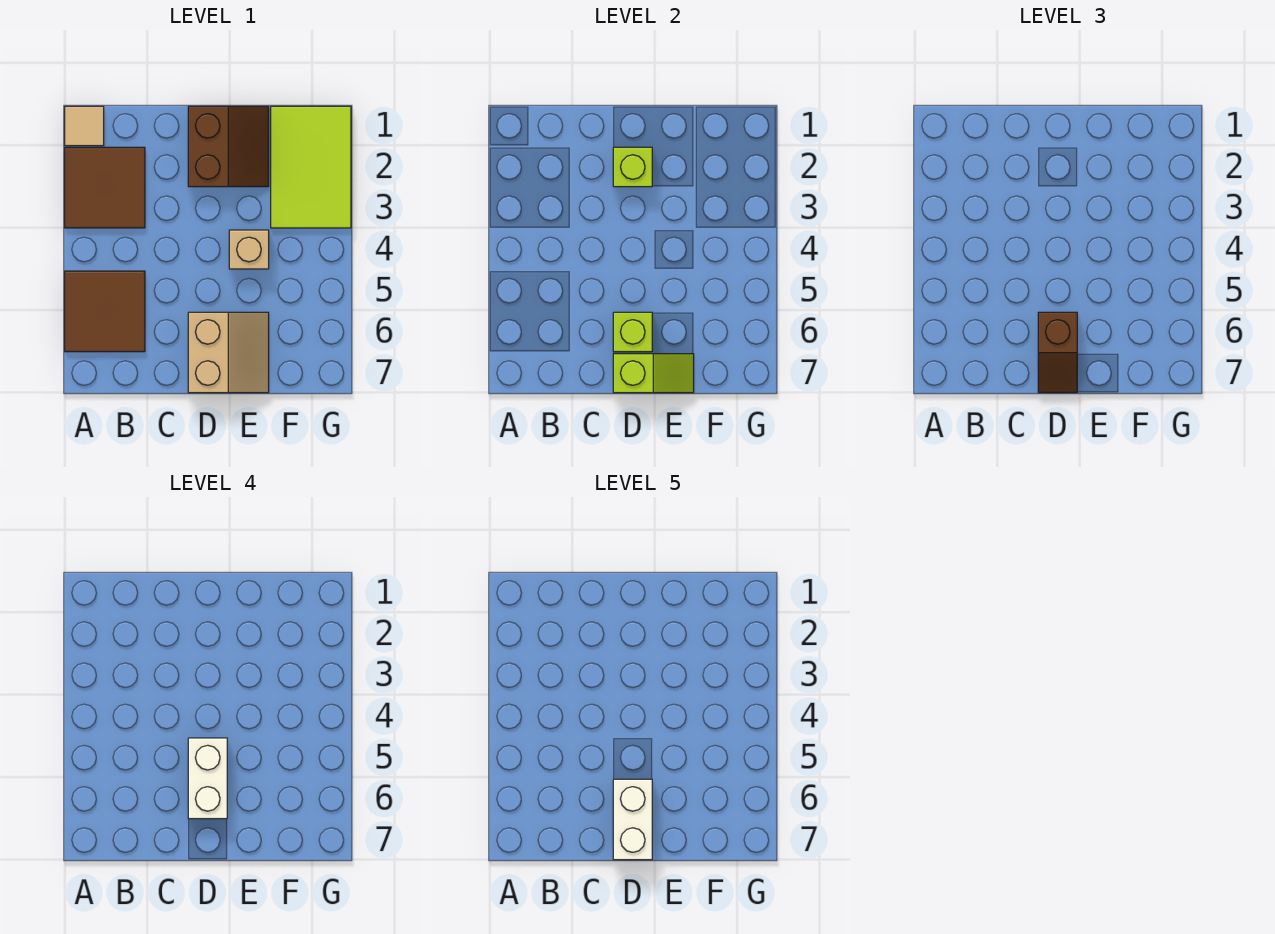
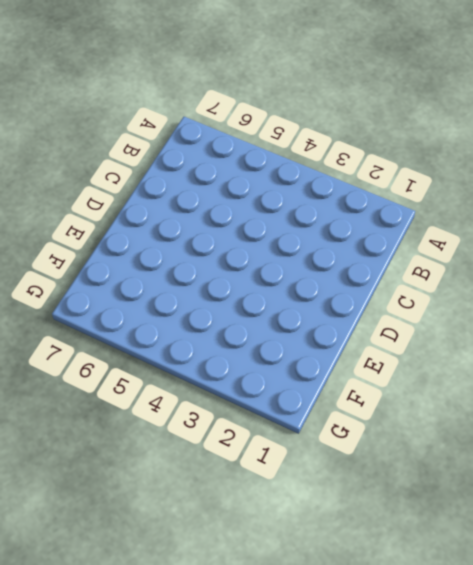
none -> tan tile A1 level 1
none -> brown tile A2:B3 level 1
none -> brown tile A5:B6 level 1

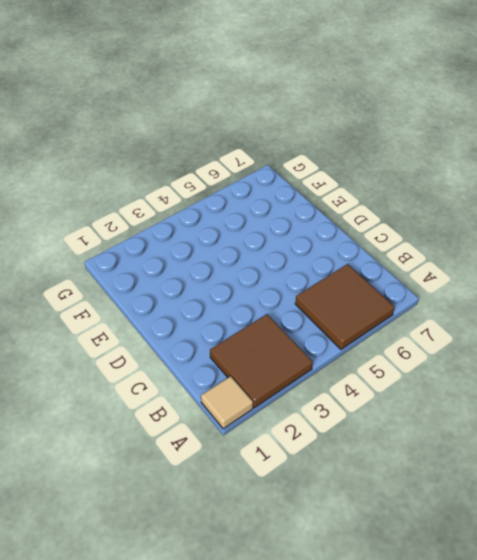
none -> brown slope D1:E2 level 1 top D
none -> tan slope D6:E7 level 1 top D
none -> tan brick E4 level 1

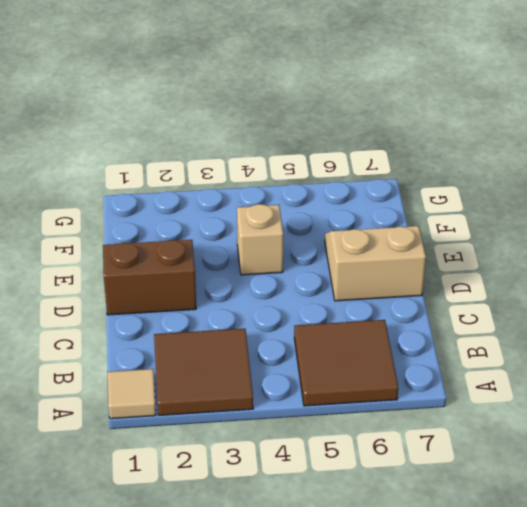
none -> lime tile F1:G3 level 1
none -> lime brick D2 level 2
none -> lime brick D6 level 2

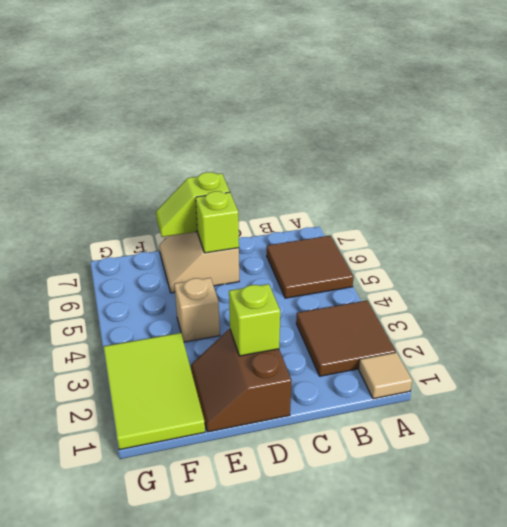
none -> brown slope D6:D7 level 3 top 6
none -> white brick D5:D6 level 4
none -> white brick D6:D7 level 5

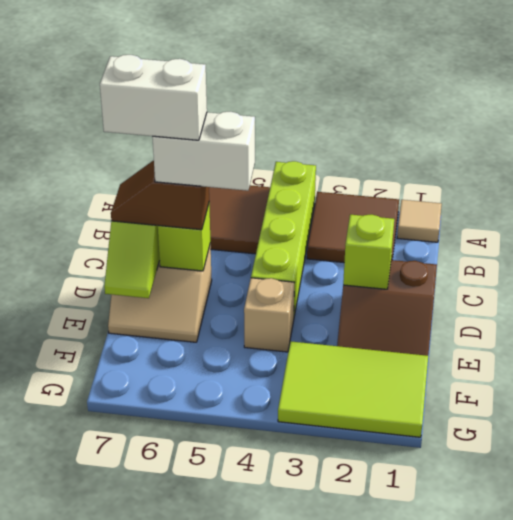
lime brick A4:D4 level 1 -> none

